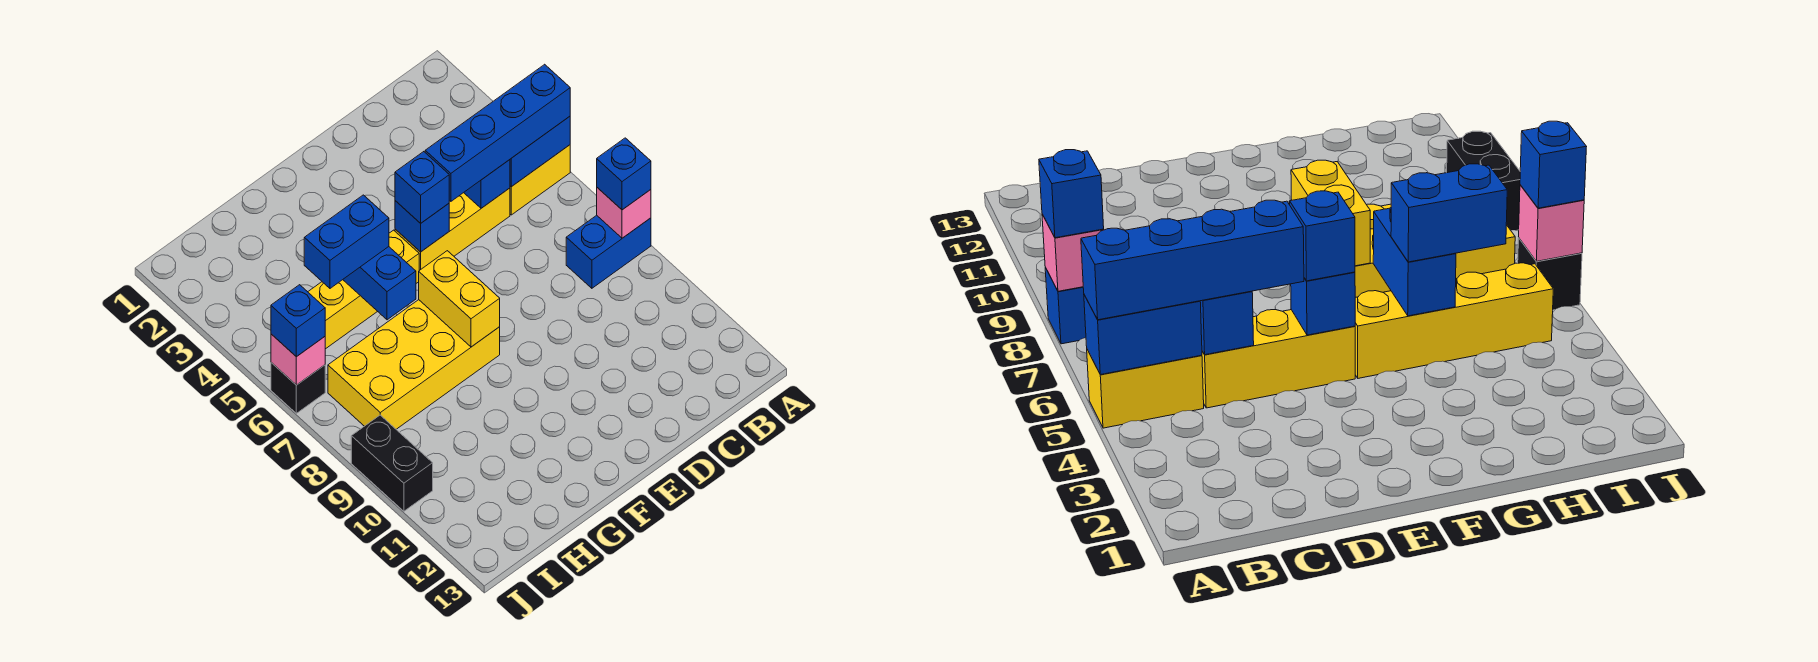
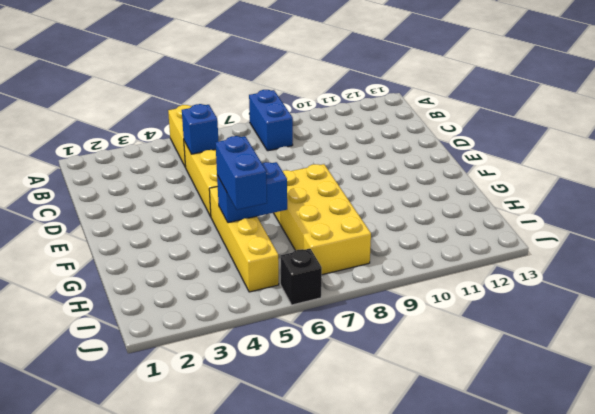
none -> black brick J9:J10 level 1
none -> blue brick A5:B5 level 2
none -> pink brick A8 level 2

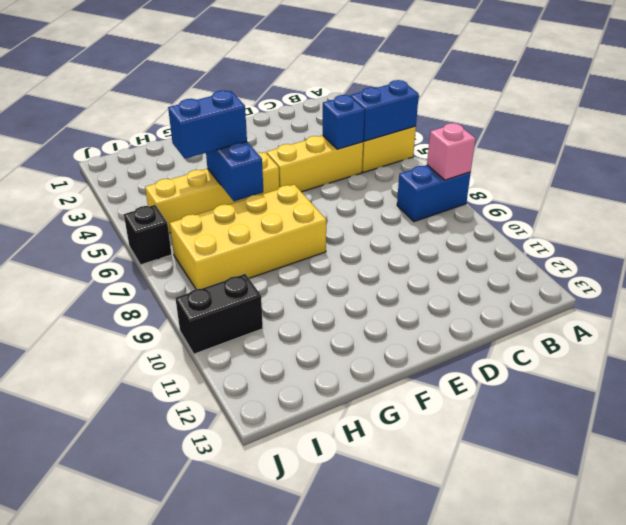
black brick I10:J10 level 1 -> black brick J9:J10 level 1
none -> blue brick E5 level 2
none -> yellow brick F7:F8 level 2
none -> pink brick J6 level 2

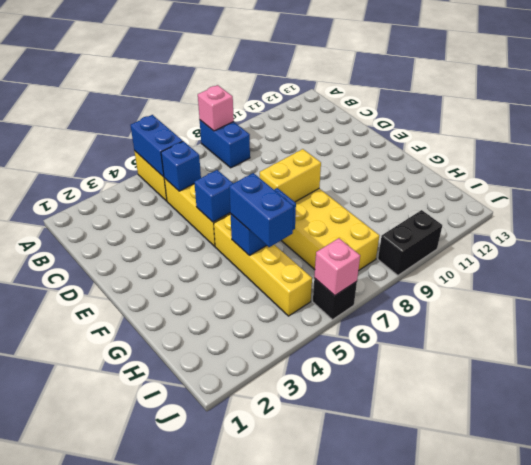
none -> blue brick A5:D5 level 3
none -> blue brick A8 level 3
none -> blue brick E5 level 3

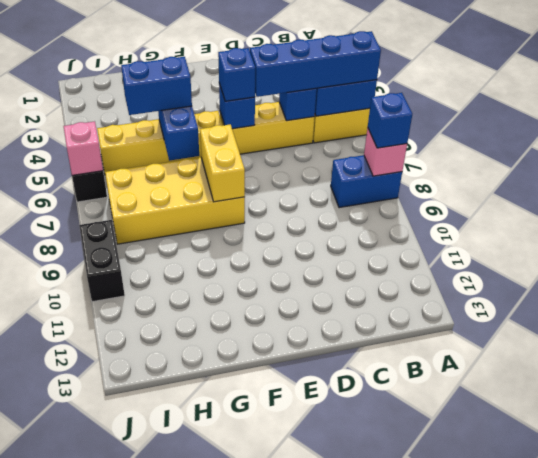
none -> blue brick J6 level 3

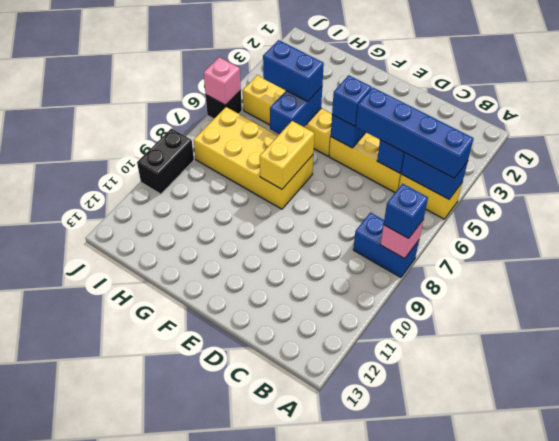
none -> blue brick J6 level 3

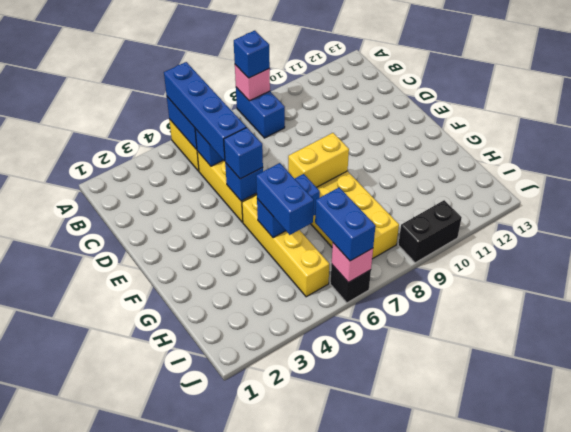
blue brick I6:J6 level 3 -> blue brick J6 level 3

